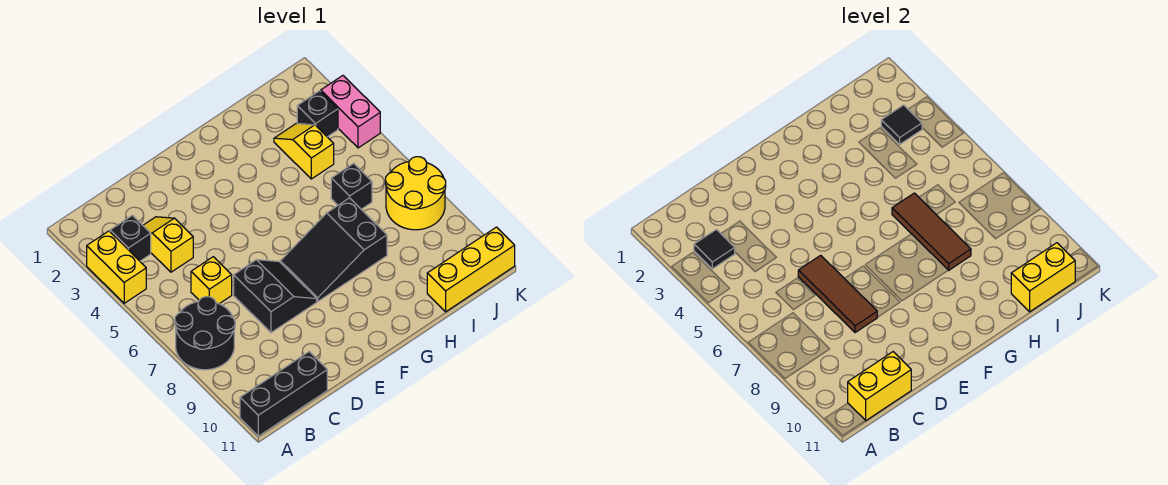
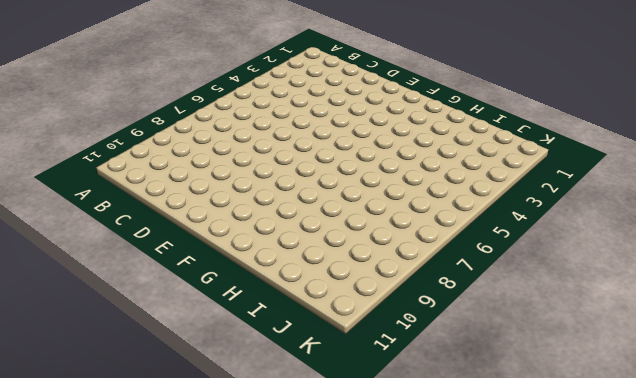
none -> yellow brick A3:A4 level 1
none -> black round brick A7:B8 level 1
none -> black brick A11:C11 level 1

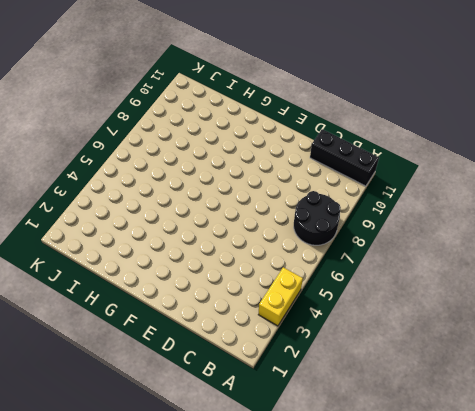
none -> black brick B3 level 1
none -> yellow slope C3:C4 level 1 top 4
none -> yellow brick C6 level 1

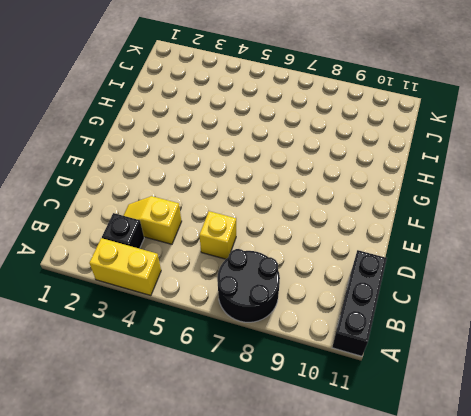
none -> black slope D7:E8 level 1 top D
none -> black slope F7:H8 level 1 top H
none -> yellow slope I3:I4 level 1 top 4

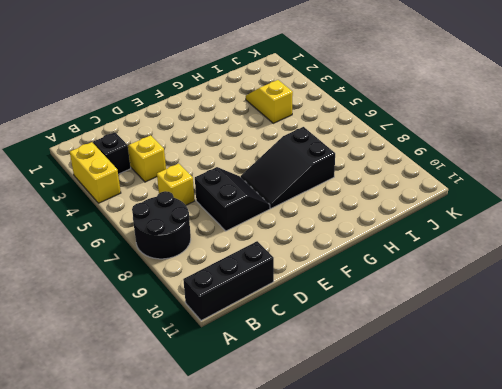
none -> black brick I6 level 1
none -> yellow brick I11:K11 level 1
none -> black brick J3 level 1

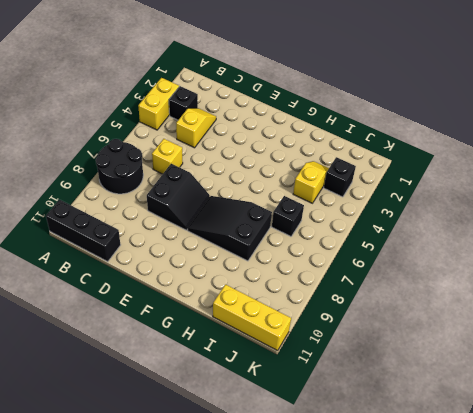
none -> yellow round brick J7:K8 level 1
none -> pink brick K3:K4 level 1
none -> black tile B3 level 2

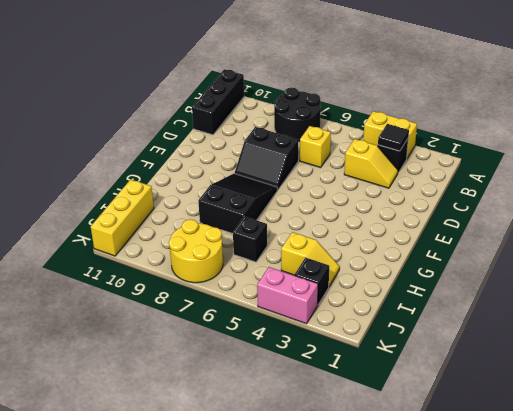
none -> yellow brick B11:C11 level 2
none -> brown tile D6:D8 level 2
none -> brown tile H6:H8 level 2

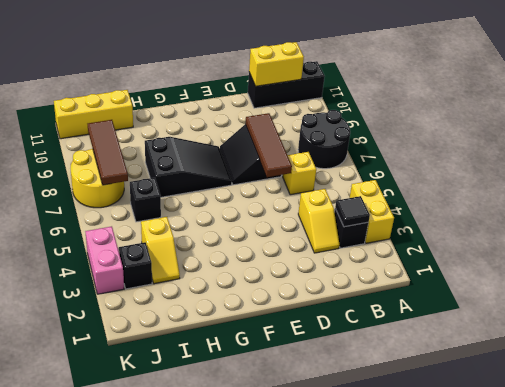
brown tile J7:J9 level 2 -> brown tile H6:H8 level 2
none -> yellow brick I11:J11 level 2
none -> black tile J3 level 2

